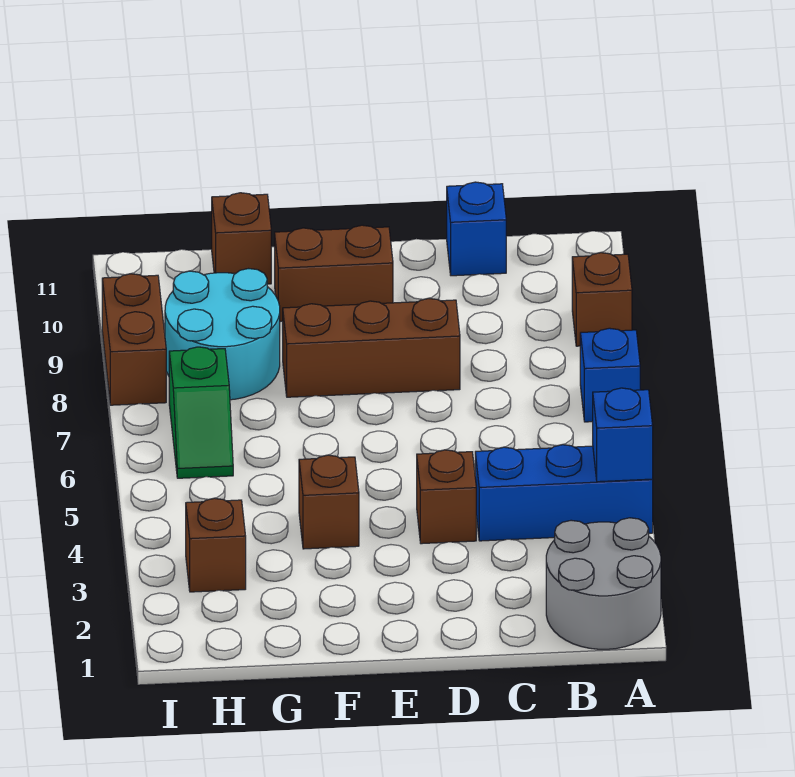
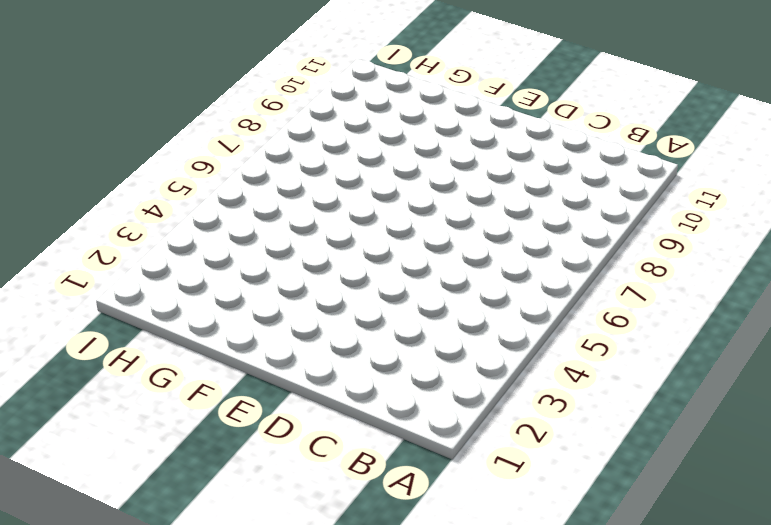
none -> grey round brick A1:B2 level 1
none -> blue brick A4:C4 level 1
none -> blue brick A7 level 1

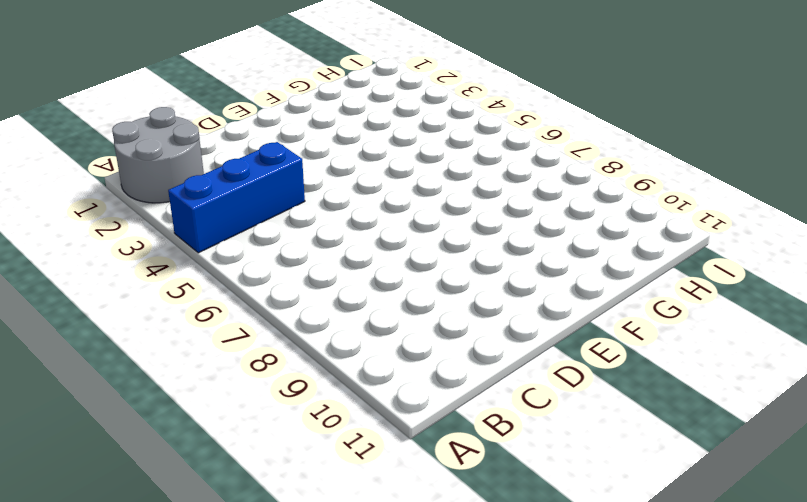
none -> blue brick A7 level 1
none -> brown brick A9 level 1
none -> blue brick C11 level 1

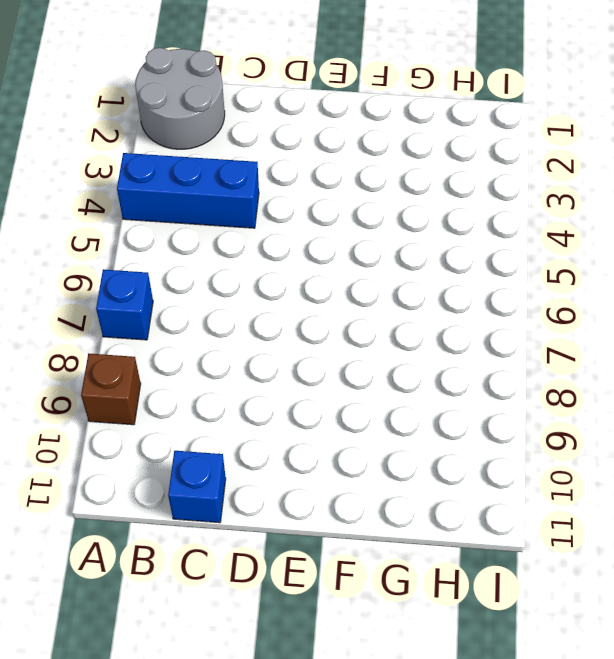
none -> brown brick D4 level 1
none -> brown brick D8:F8 level 1
none -> brown brick E10:F10 level 1

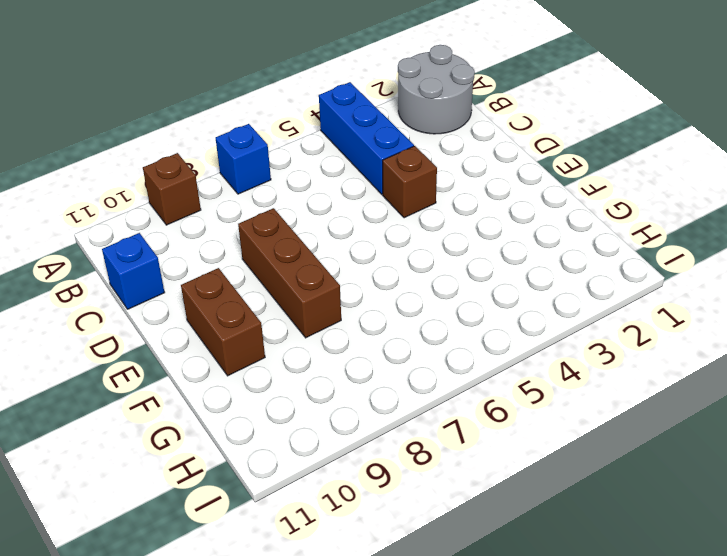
none -> brown brick F4 level 1
none -> cyan round brick G8:H9 level 1
none -> brown brick G11 level 1

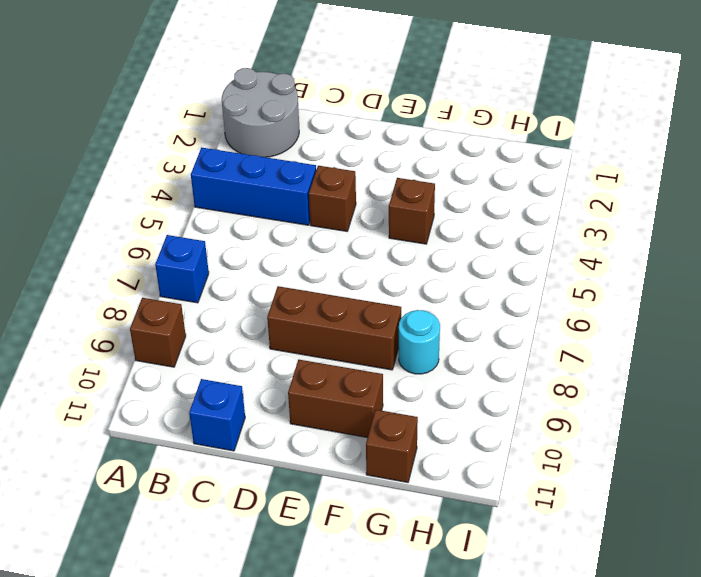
cyan round brick G8 level 1 -> cyan round brick G8:H9 level 1
none -> brown brick H3 level 1
none -> green slope H6:H7 level 1 top 7
none -> brown brick I8:I9 level 1

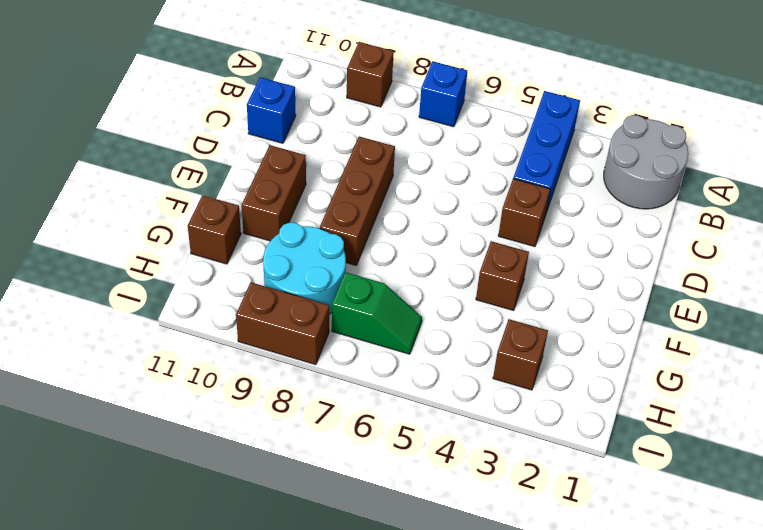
none -> blue brick A4 level 2

